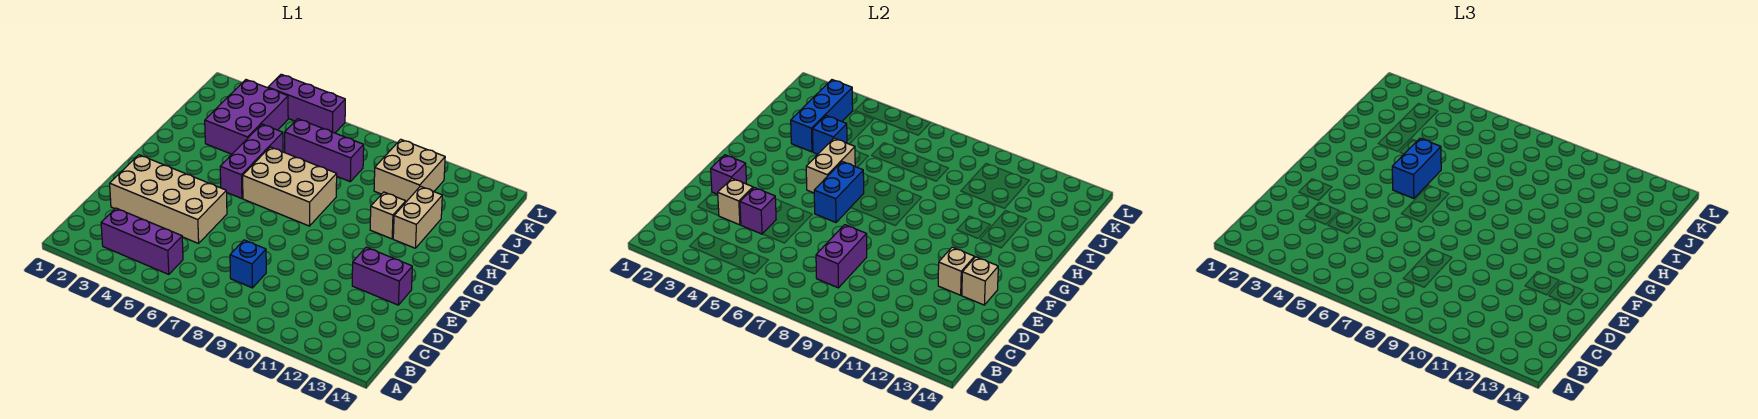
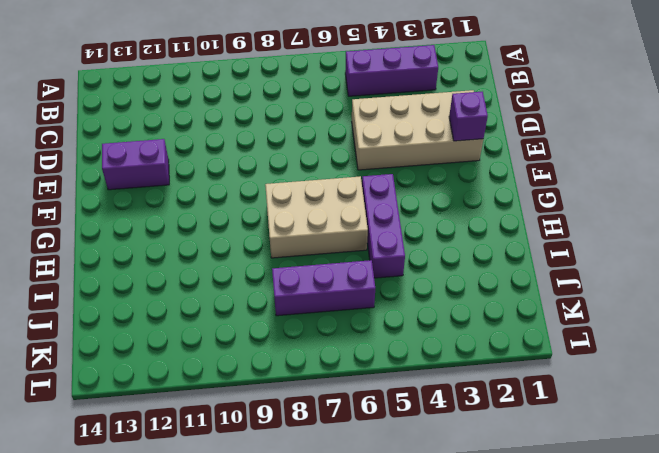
none -> blue brick C8 level 1
none -> tan brick H11 level 1
none -> tan brick H12:I12 level 1

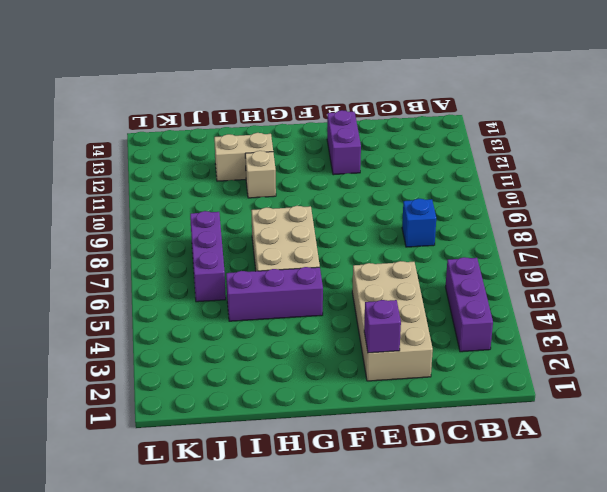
none -> purple brick I3:K4 level 1
none -> tan brick J10:K11 level 1
none -> purple brick L4:L6 level 1

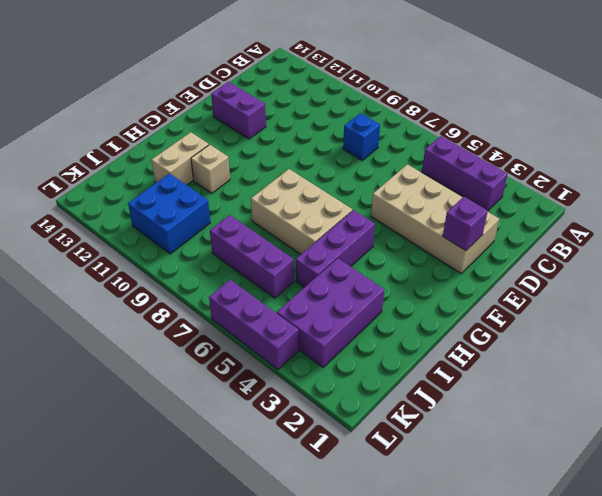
blue brick J10:K11 level 1 -> tan brick J10:K11 level 1
none -> purple brick C8:D8 level 2
none -> tan brick D3 level 2
none -> purple brick D4 level 2

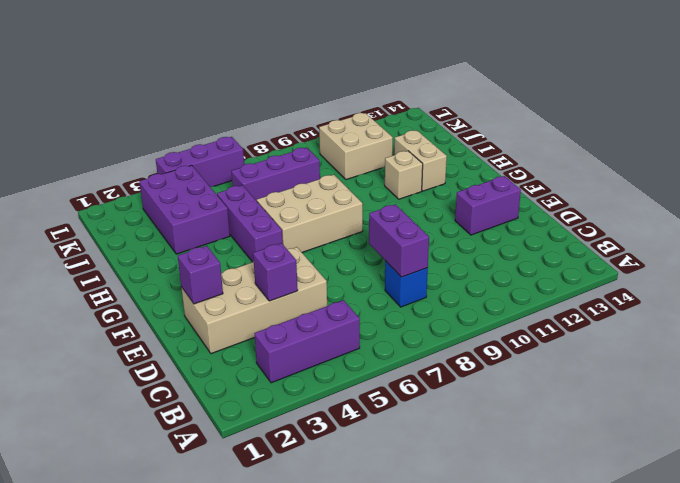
none -> tan brick D3 level 2
none -> tan brick E12 level 2
none -> tan brick E13 level 2

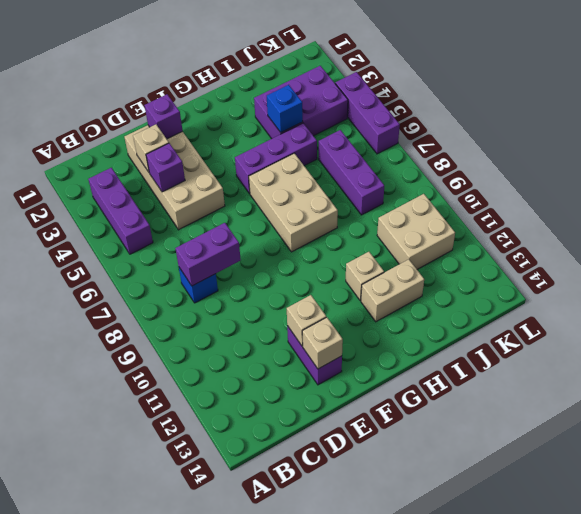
none -> blue brick F6:G6 level 2
none -> tan brick G5:H5 level 2
none -> blue brick I3:K3 level 2

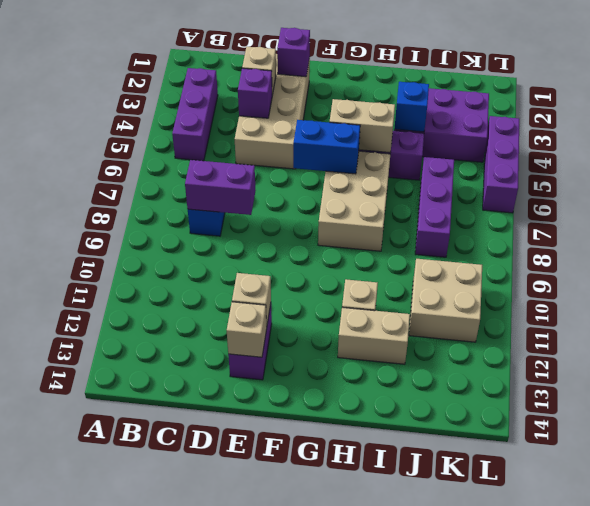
none -> blue brick I3:K3 level 2
none -> blue brick G5:H5 level 3

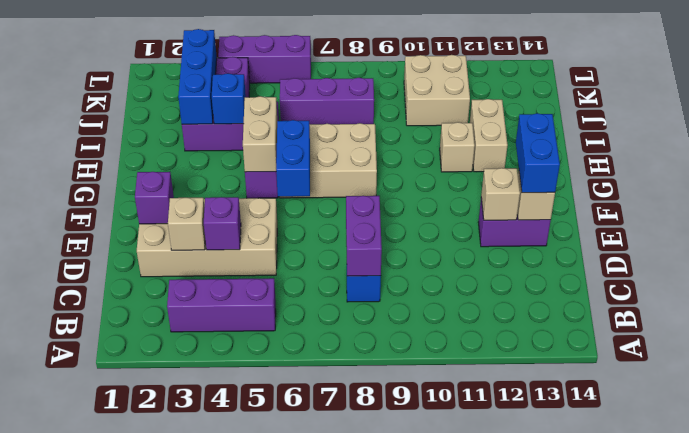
blue brick E13:F13 level 3 -> blue brick G5:H5 level 3

